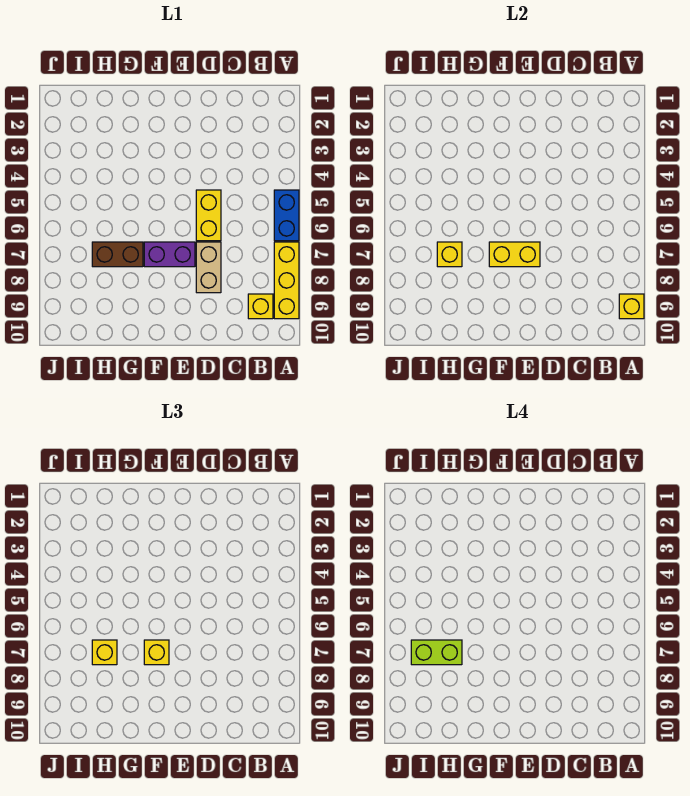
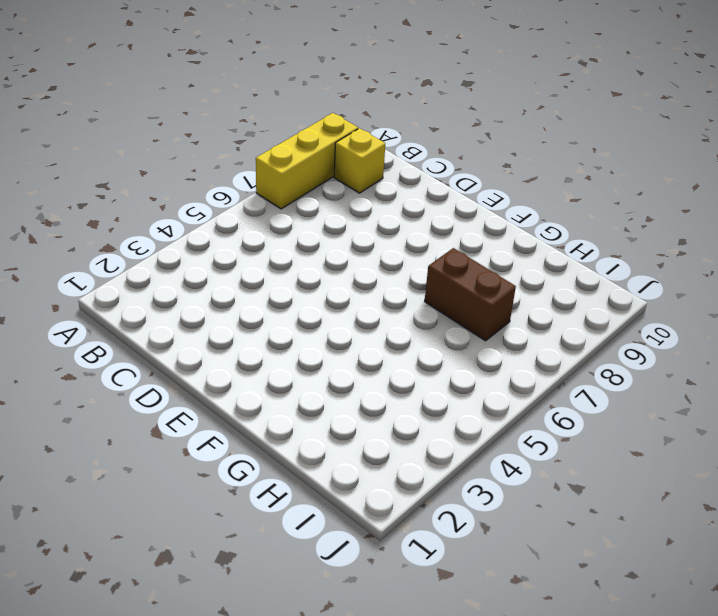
none -> blue brick A5:A6 level 1
none -> yellow brick D5:D6 level 1
none -> tan brick D7:D8 level 1

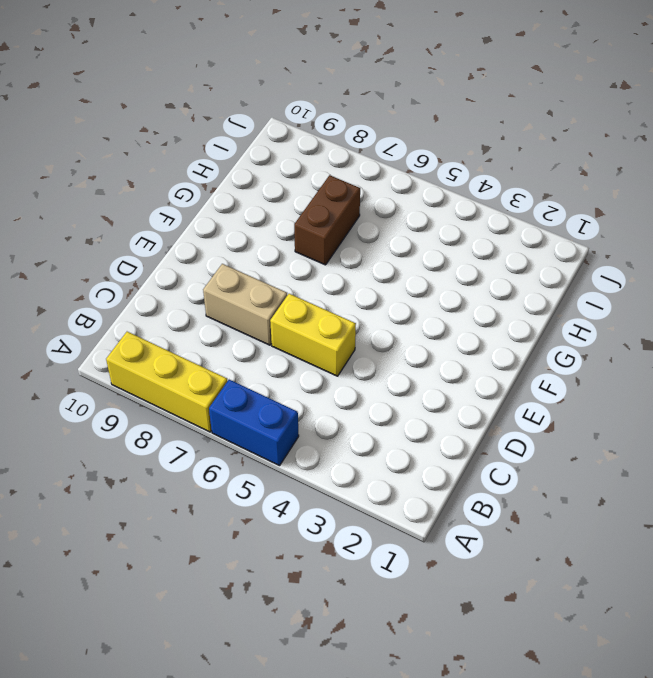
none -> yellow brick B9 level 1
none -> purple brick E7:F7 level 1
none -> yellow brick A9 level 2

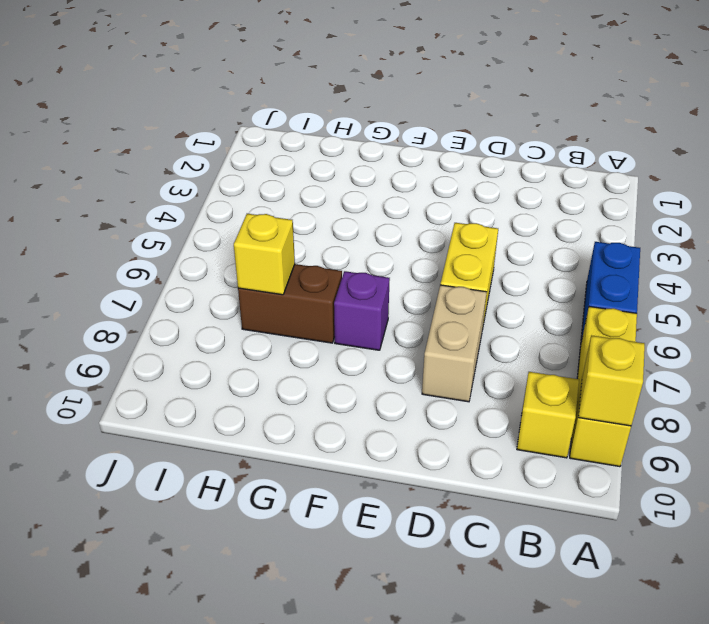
purple brick F7 level 1 -> purple brick E7:F7 level 1
none -> yellow brick E7:F7 level 2
none -> yellow brick F7 level 3
none -> yellow brick H7 level 3

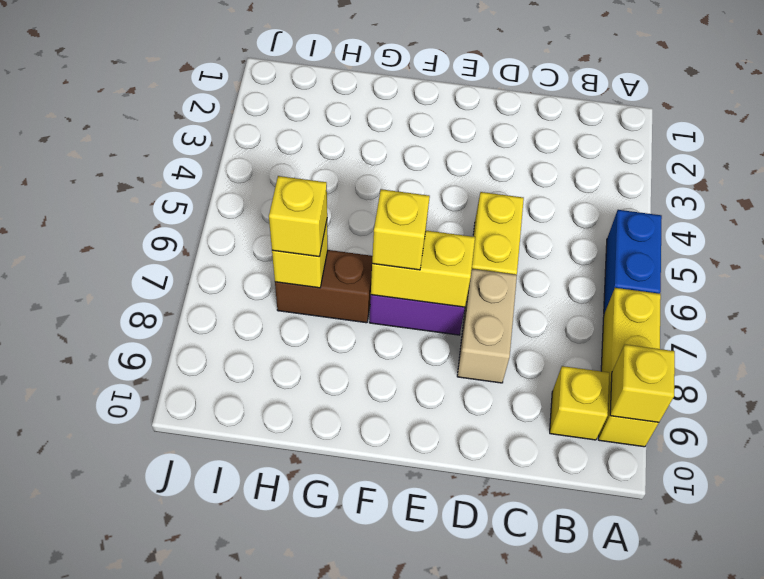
none -> lime brick H7:I7 level 4

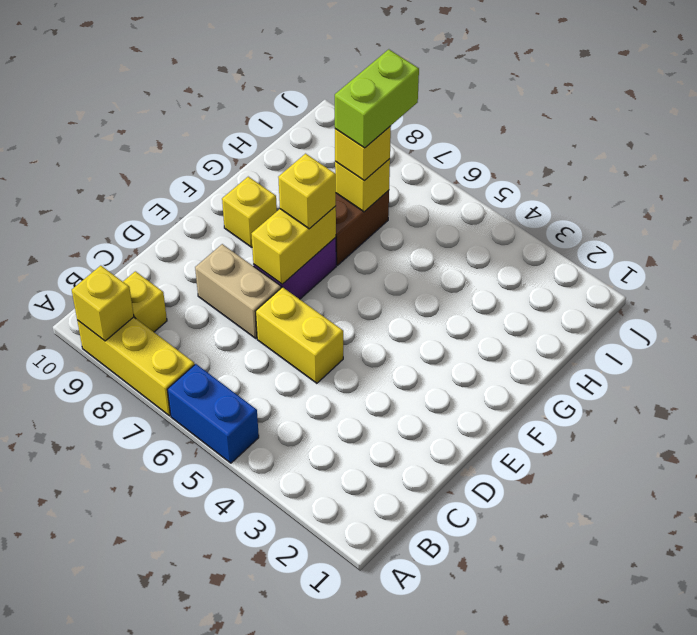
yellow brick F9 level 1 -> none

